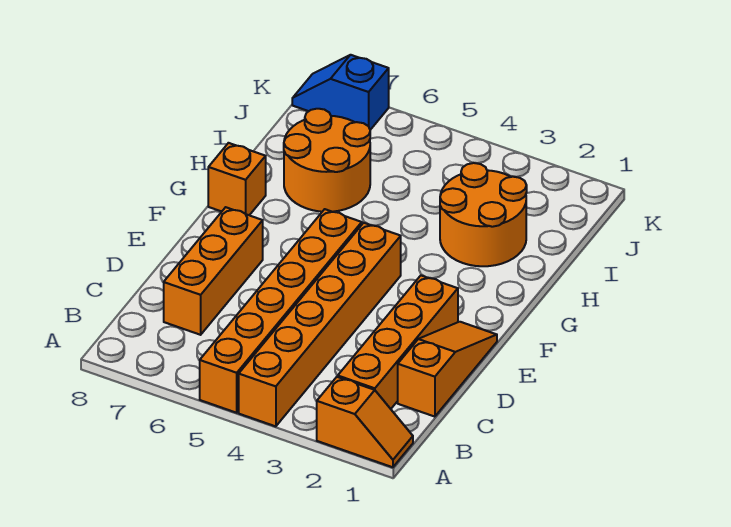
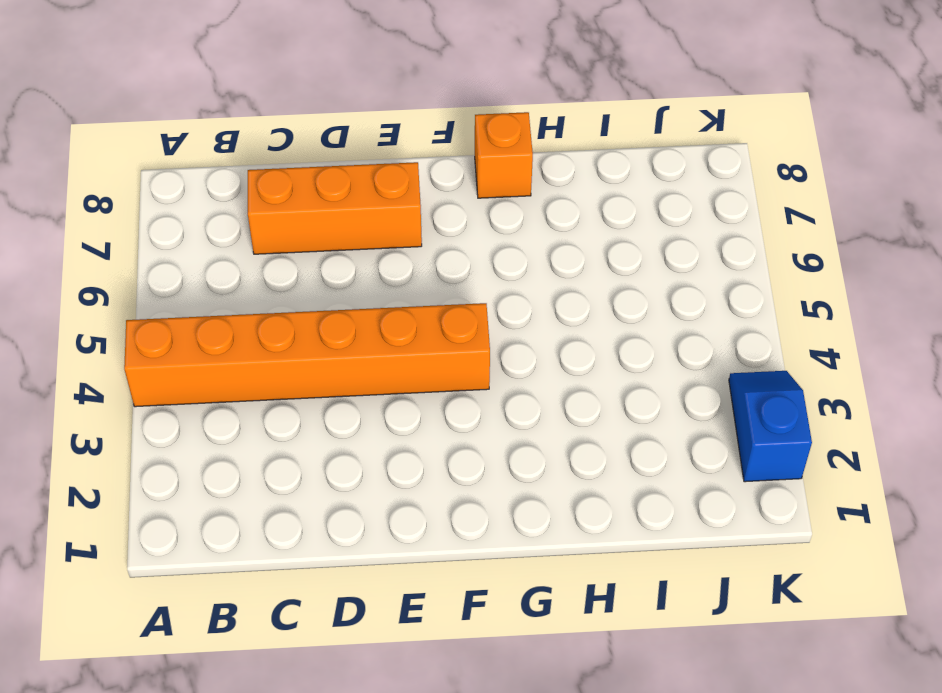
blue slope K2:K3 level 1 top 2 -> blue slope K7:K8 level 1 top 7
none -> orange slope A1:A2 level 1 top 2
none -> orange brick A5:F5 level 1

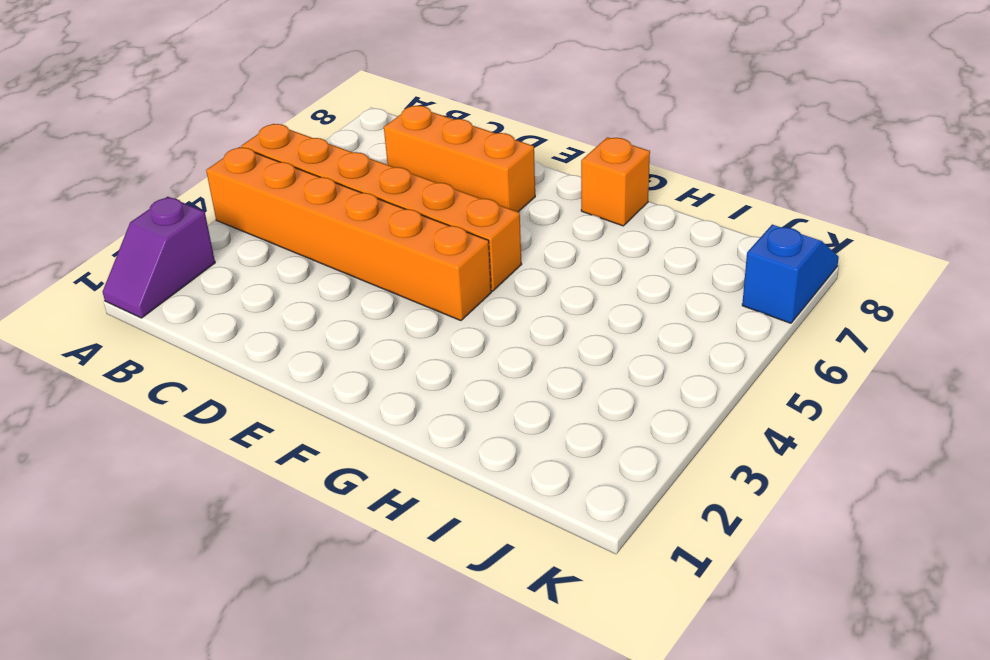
purple slope A1:A2 level 1 top 2 -> orange slope A1:A2 level 1 top 2
none -> orange brick B2:E2 level 1
none -> orange slope C1:E1 level 1 top C

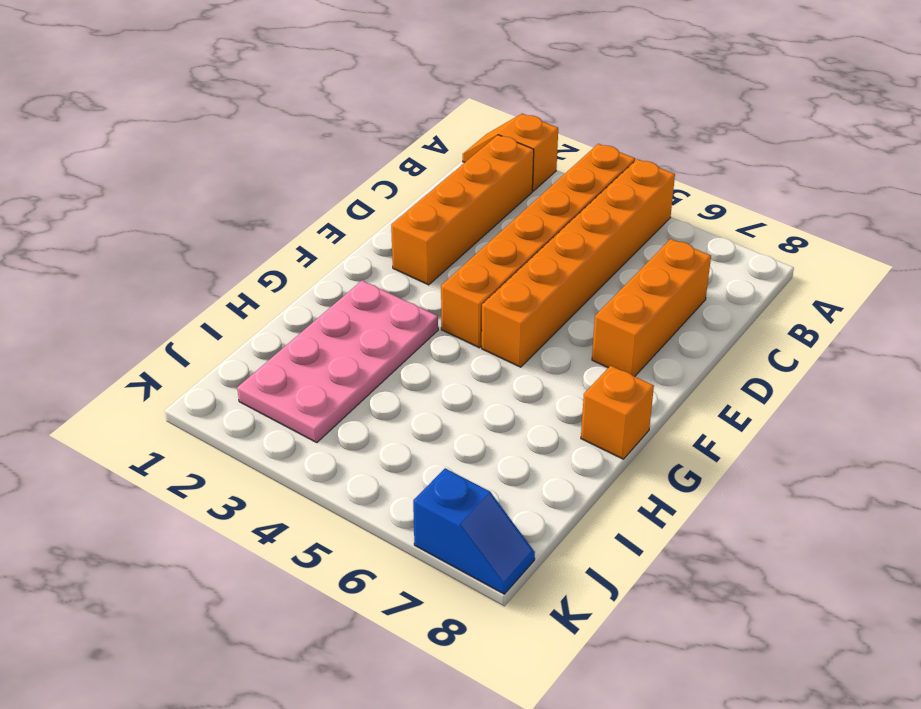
pink plate G2:J3 level 1 -> orange round brick H2:I3 level 1
none -> orange slope C1:E1 level 1 top C
none -> orange round brick H6:I7 level 1

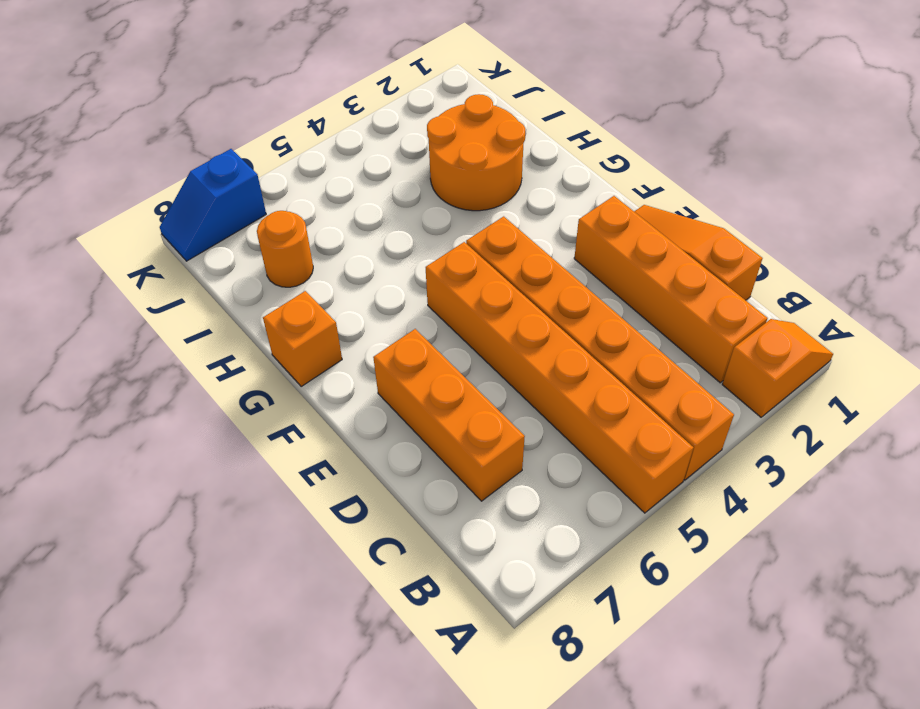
orange round brick I7 level 1 -> orange round brick H6:I7 level 1

